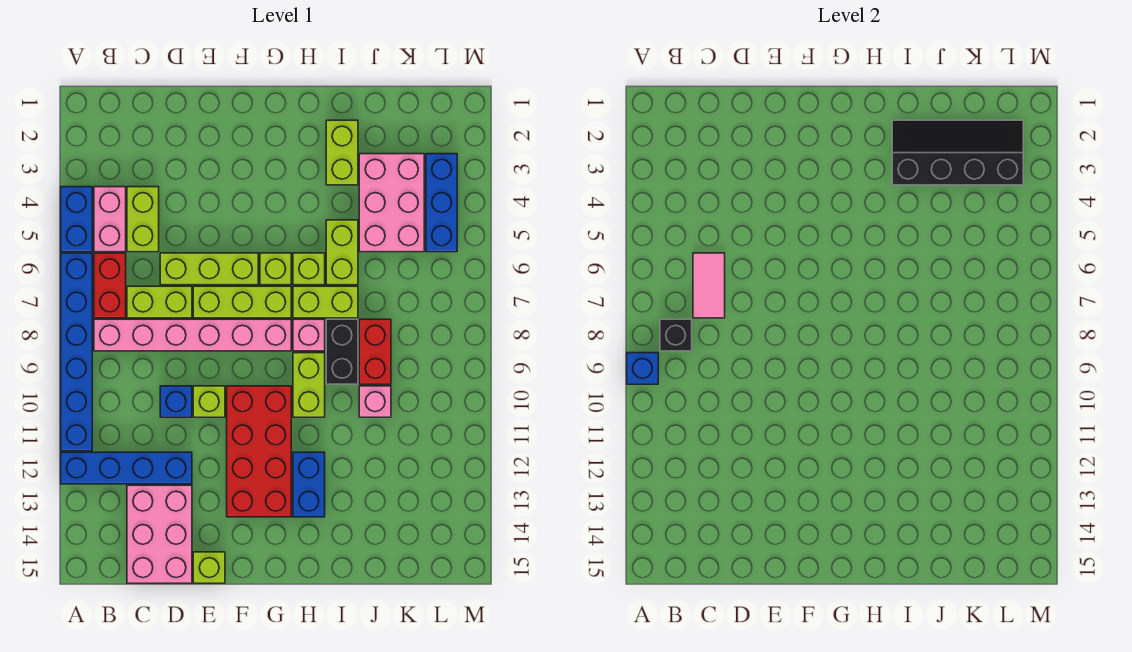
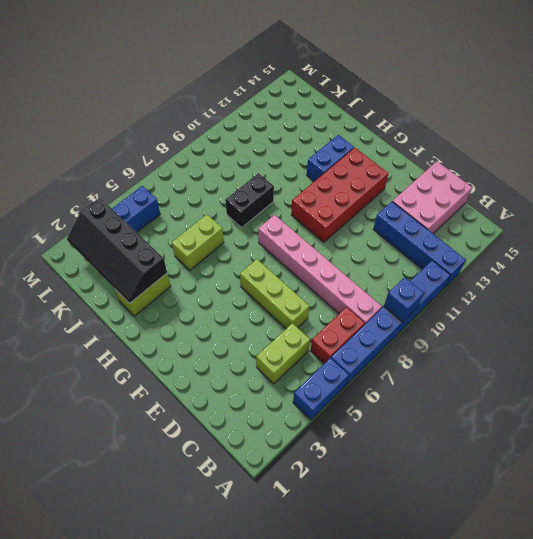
none -> pink brick B4:B5 level 1
none -> lime brick C7:D7 level 1
none -> blue brick D10 level 1
none -> lime brick E7:G7 level 1

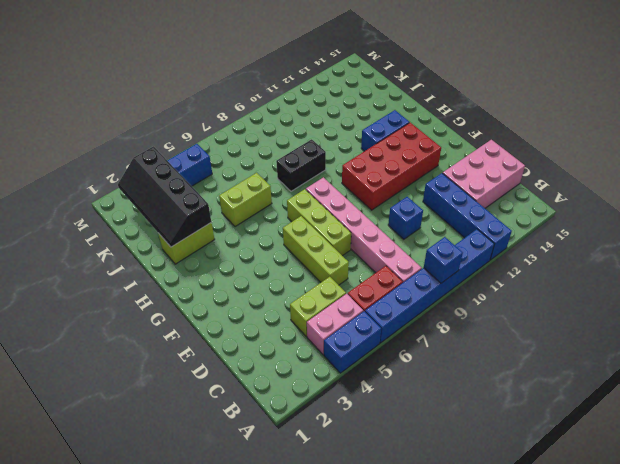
none -> lime brick C7:D7 level 1
none -> lime brick E10 level 1
none -> lime brick E15 level 1
none -> lime brick G6 level 1

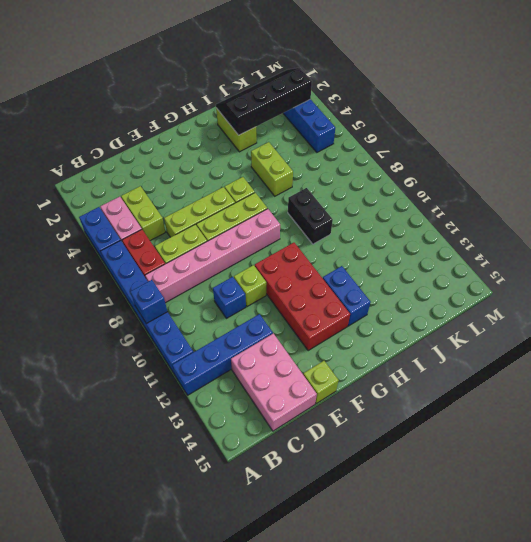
none -> lime brick H6 level 1
none -> lime brick H7:I7 level 1
none -> pink brick H8 level 1
none -> lime brick H9:H10 level 1

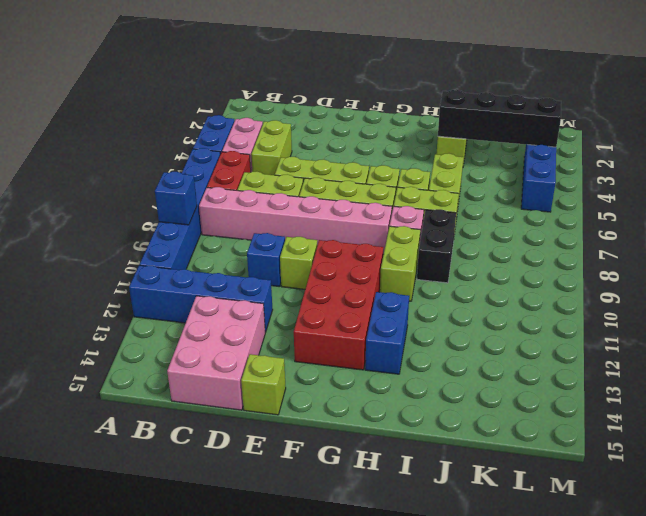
none -> pink brick J3:K5 level 1
none -> red brick J8:J9 level 1
none -> pink brick J10 level 1
none -> black brick B8 level 2

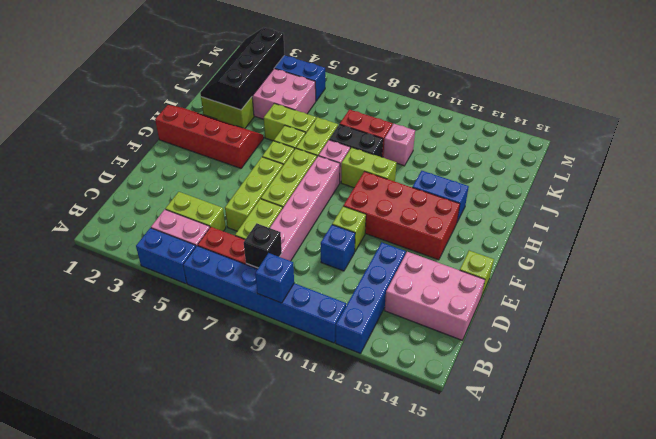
red slope G1:H4 level 1 top G -> none
none -> pink tile C6:C7 level 2

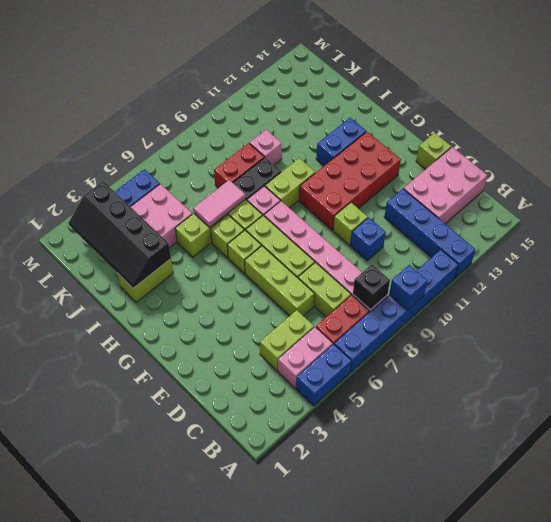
pink tile I6:I7 level 2 -> pink tile C6:C7 level 2

